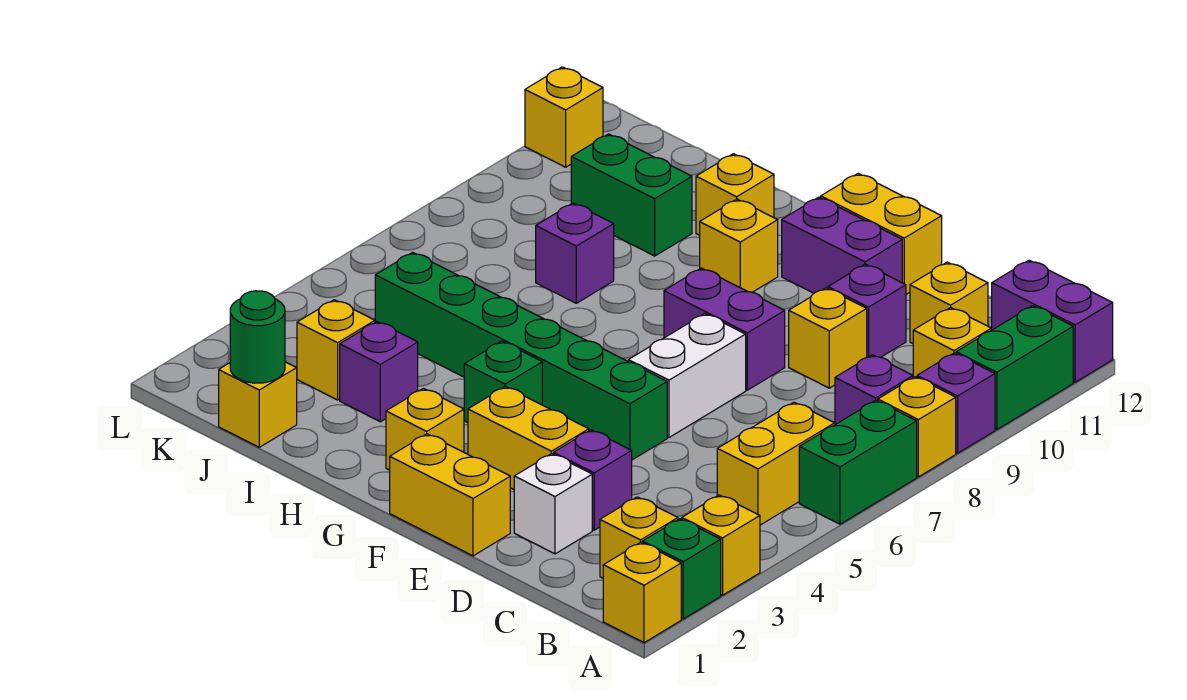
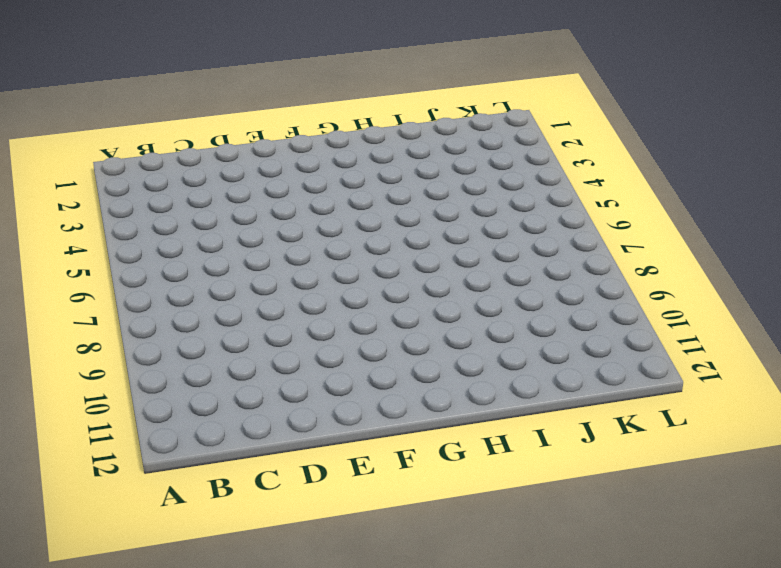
none -> yellow brick A1 level 1
none -> green brick A2 level 1
none -> yellow brick A3 level 1
none -> green brick A6:A7 level 1

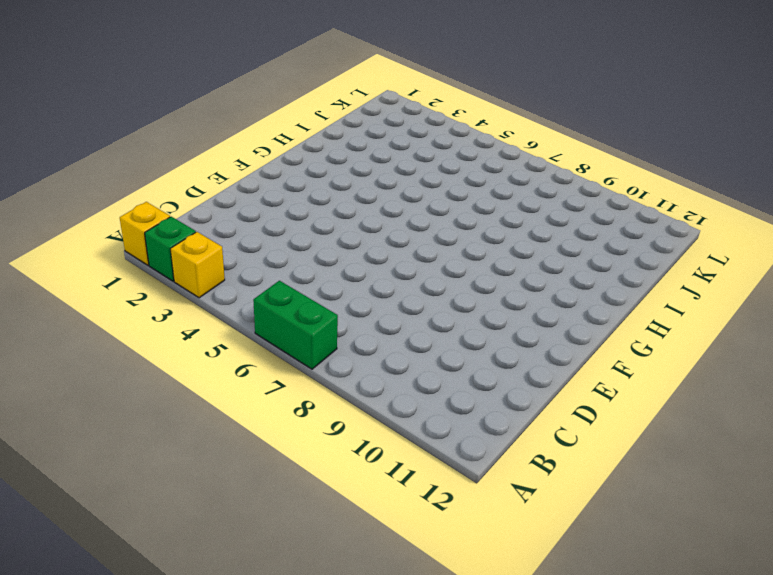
none -> yellow brick A8 level 1
none -> purple brick A9 level 1
none -> green brick A10:A11 level 1
none -> purple brick A12:B12 level 1

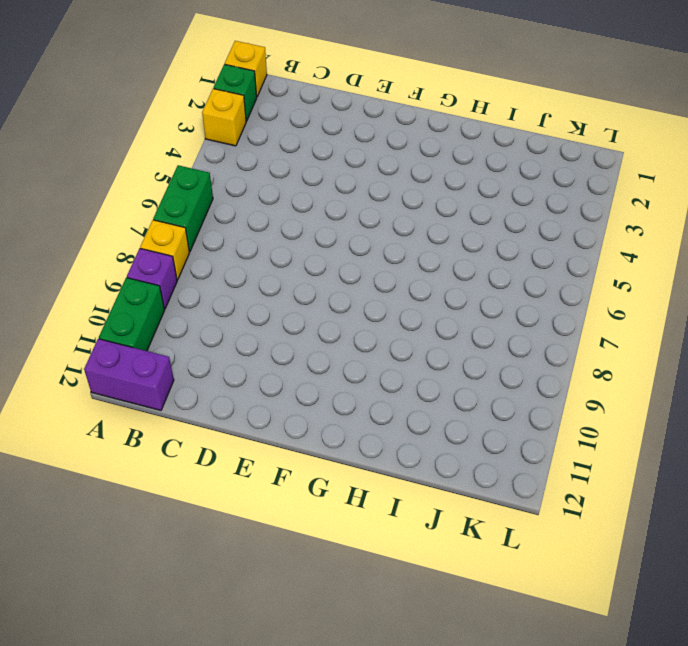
none -> yellow brick B2 level 1
none -> yellow brick B5:B6 level 1
none -> purple brick B8 level 1
none -> yellow brick B10 level 1

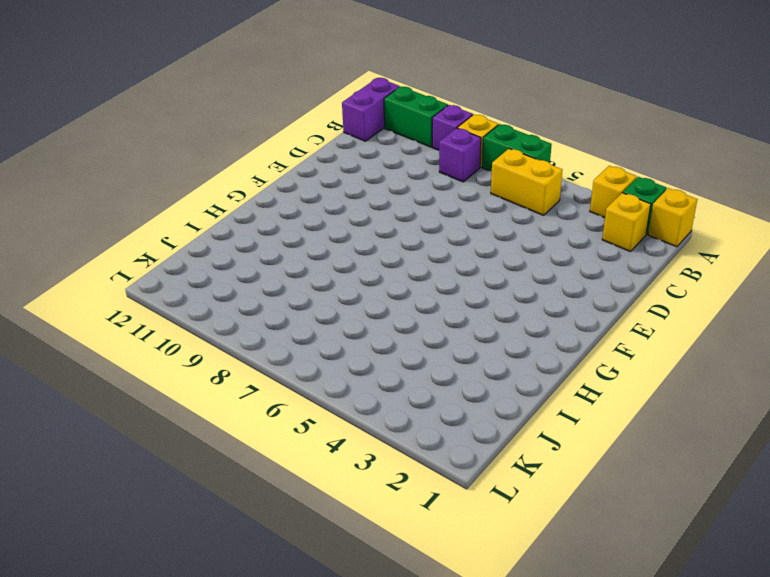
none -> yellow brick B10 level 1
none -> yellow brick C11 level 1
none -> white brick D2 level 1
none -> purple brick D3 level 1

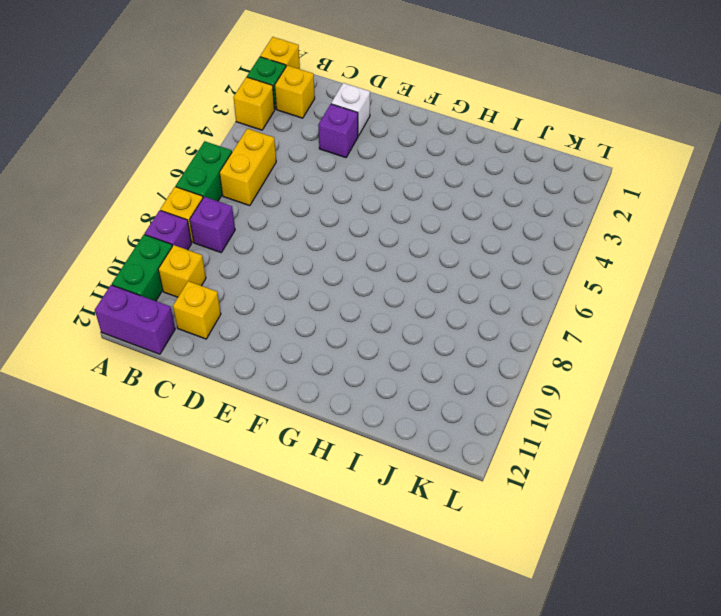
none -> yellow brick D9 level 1
none -> purple brick D10 level 1
none -> yellow brick E1:F1 level 1
none -> yellow brick E3:F3 level 1

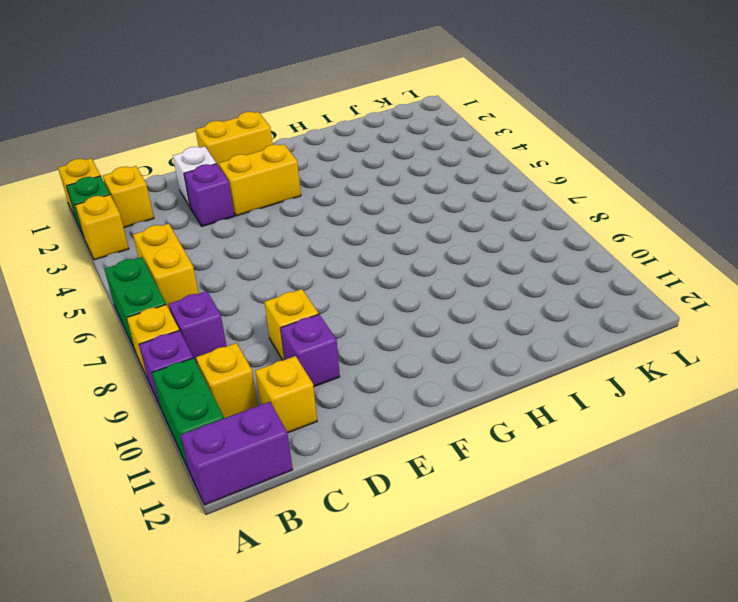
none -> green brick E5:J5 level 1
none -> white brick E6:E7 level 1
none -> purple brick E8:F8 level 1
none -> purple brick E11:F11 level 1

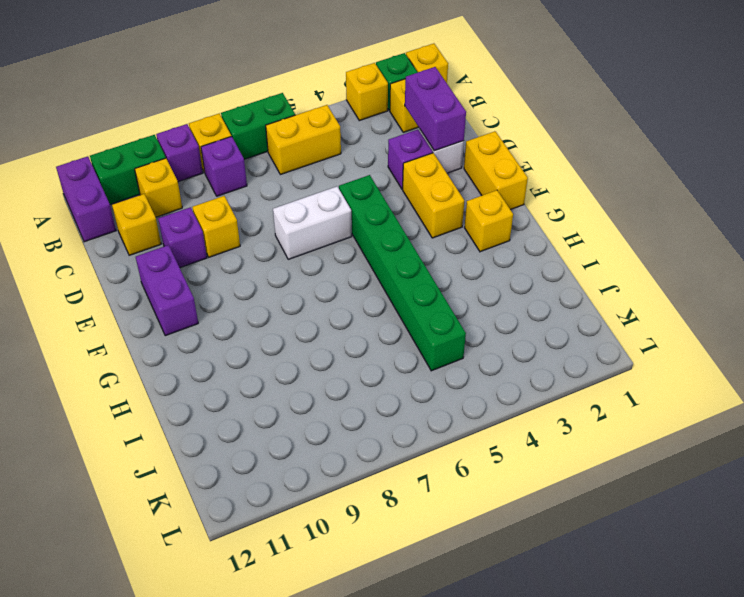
purple brick C2:D2 level 2 -> purple brick E8:F8 level 1
none -> yellow brick E12:F12 level 1
none -> green brick G4 level 1
none -> yellow brick G10 level 1
none -> yellow brick H11 level 1

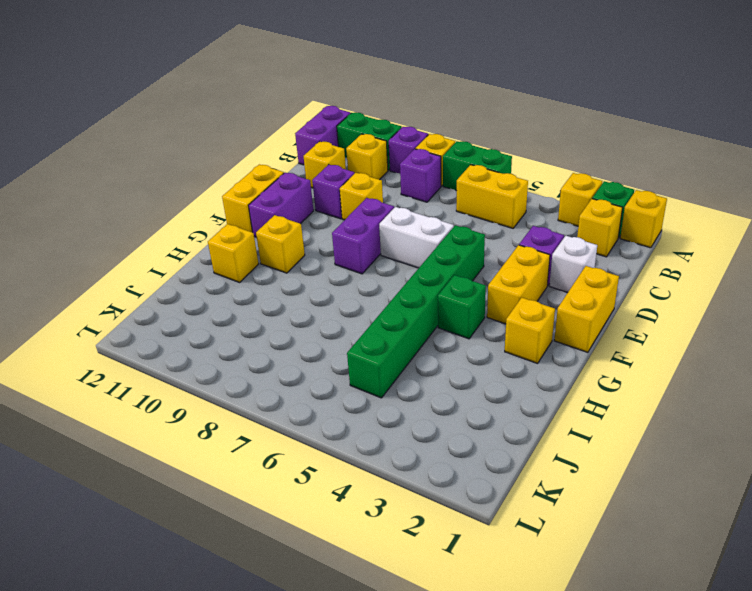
none -> purple brick I3 level 1
none -> purple brick I8 level 1
none -> green brick I10:J10 level 1
none -> yellow brick J1 level 1

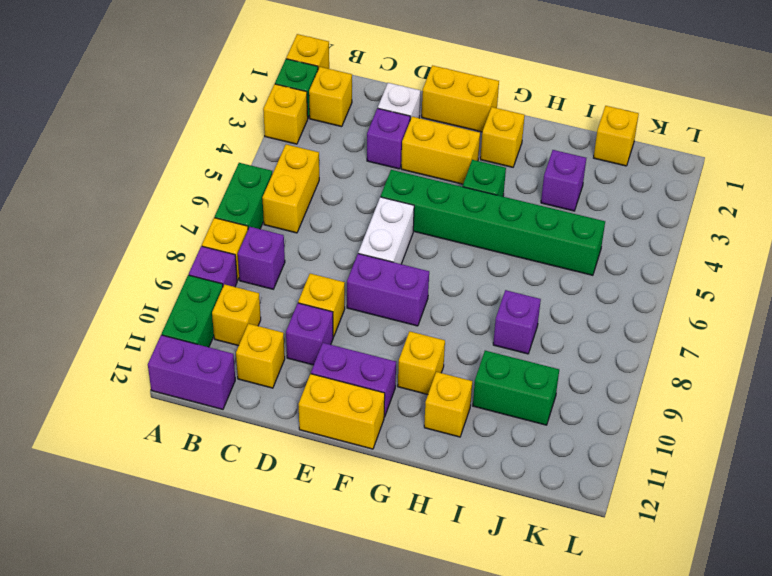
none -> yellow brick J3 level 1
none -> yellow brick L11 level 1
none -> green round brick J1 level 2

